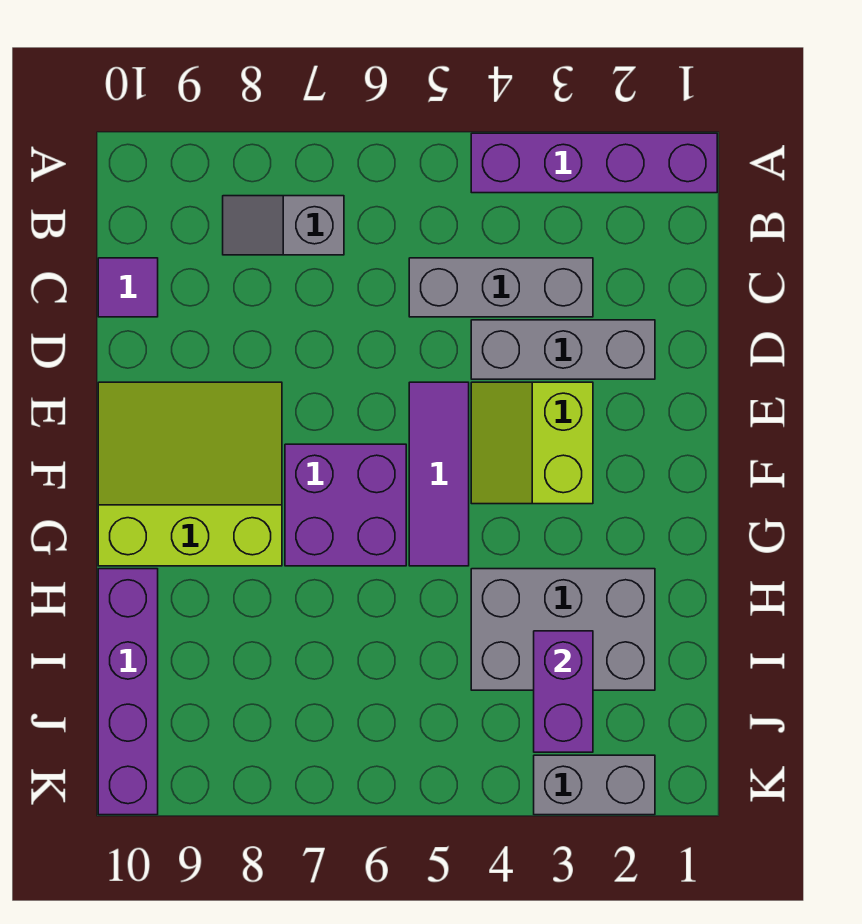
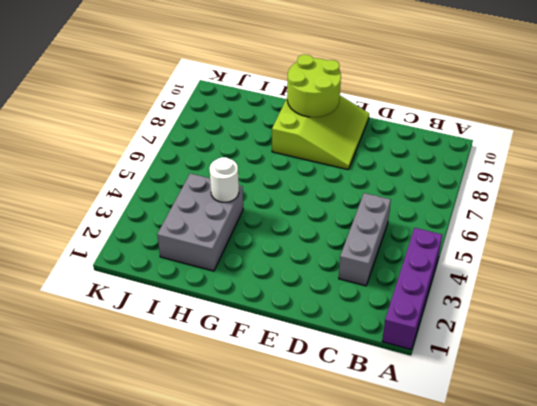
lime round brick F9:G10 level 2 -> none
white round brick H4 level 2 -> none
none -> grey slope B7:B8 level 1 top 7
none -> purple tile C10 level 1
none -> grey brick D2:D4 level 1

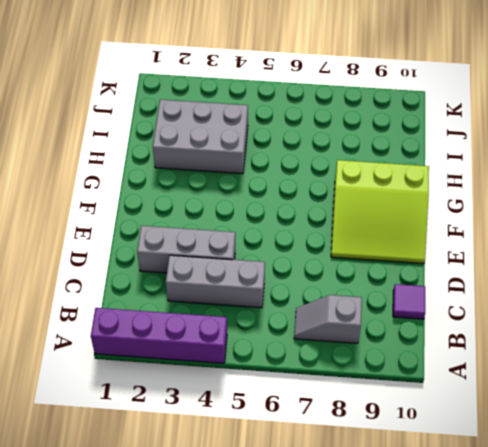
grey slope B7:B8 level 1 top 8 -> grey slope B7:B8 level 1 top 7
none -> lime slope E3:F4 level 1 top 3
none -> purple tile E5:G5 level 1
none -> purple brick F6:G7 level 1

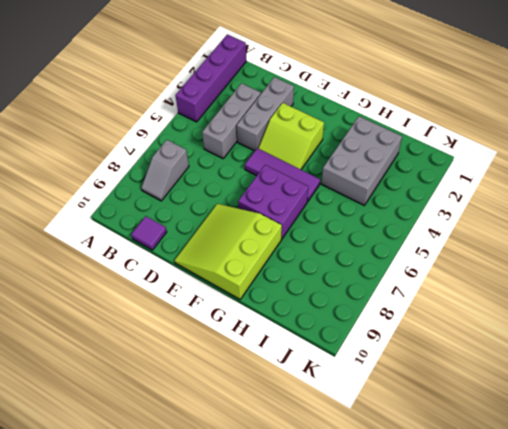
none -> purple brick H10:K10 level 1
none -> grey brick K2:K3 level 1
none -> purple brick I3:J3 level 2

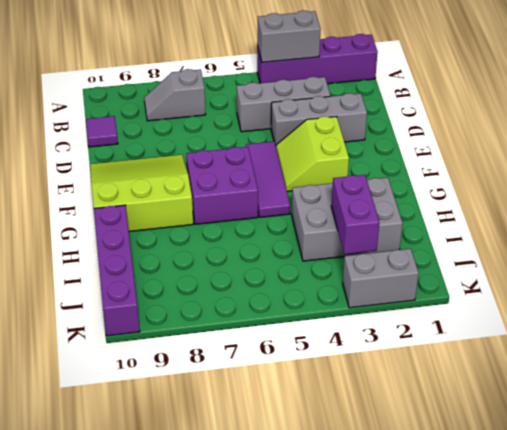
grey brick A3:A4 level 2 -> none

